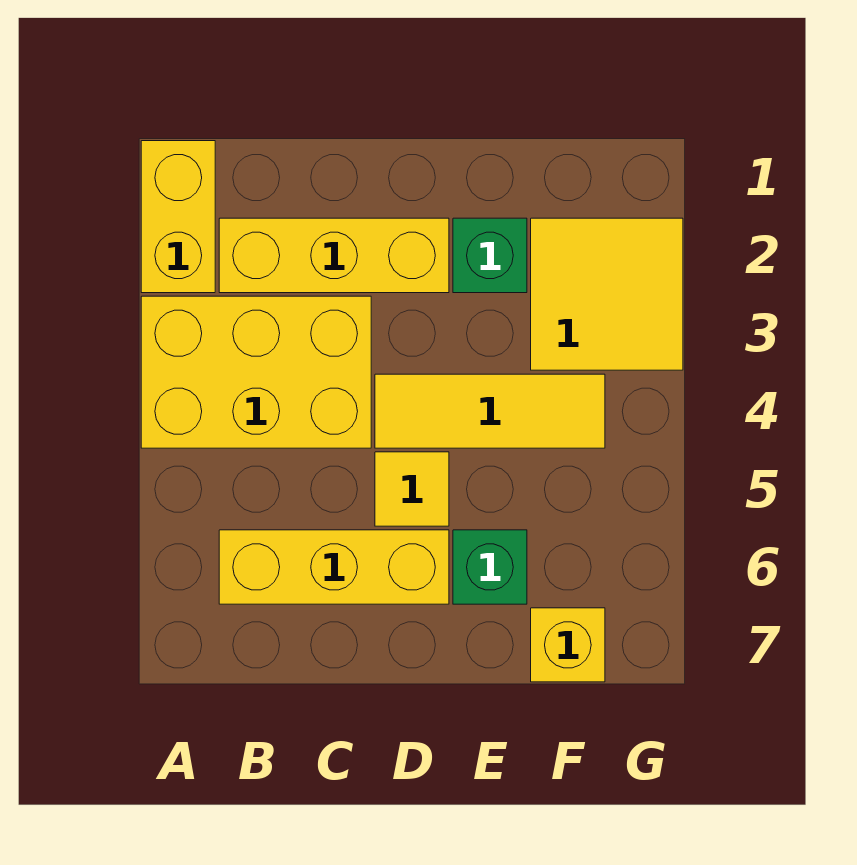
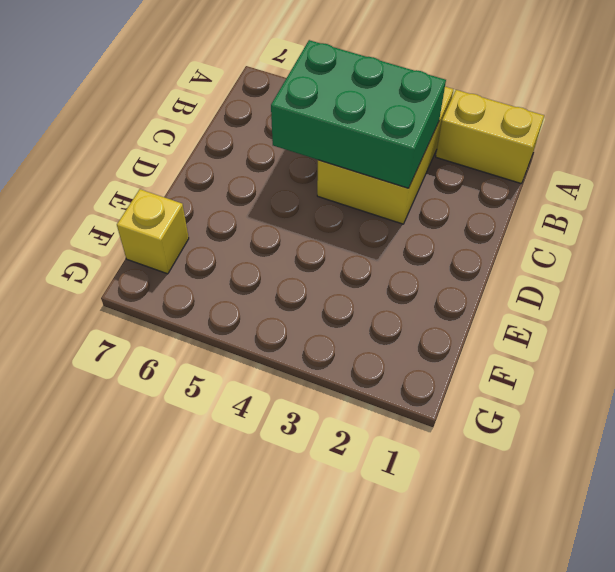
green brick B3:C5 level 2 -> none
none -> yellow brick B2:D2 level 1
none -> yellow brick B6:D6 level 1

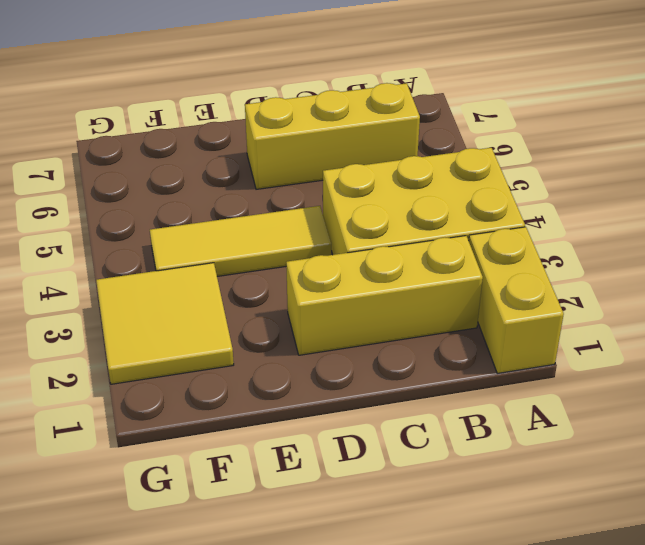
none -> yellow tile D5 level 1
none -> green brick E2 level 1

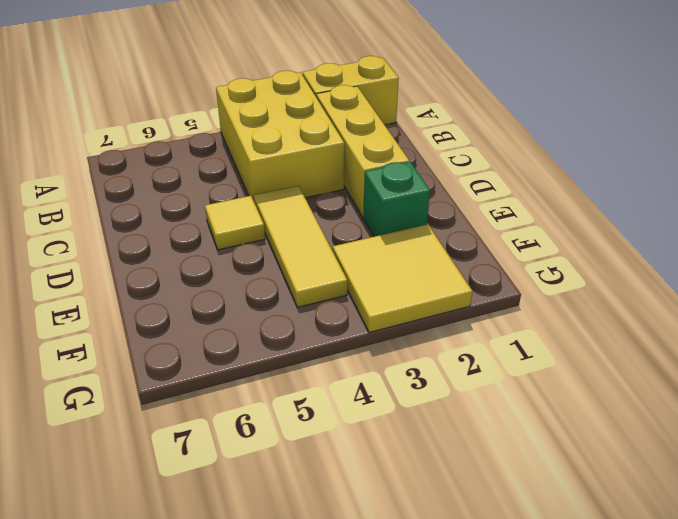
none -> yellow brick B6:D6 level 1
none -> green brick E6 level 1

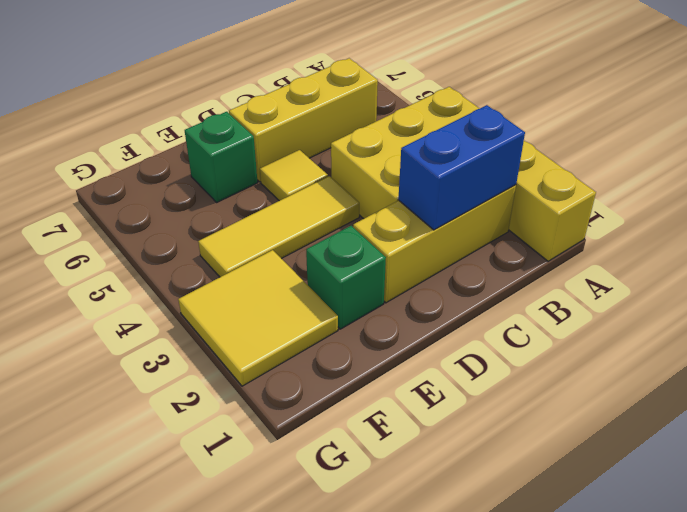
blue brick B2:C2 level 2 -> none
none -> yellow brick F7 level 1

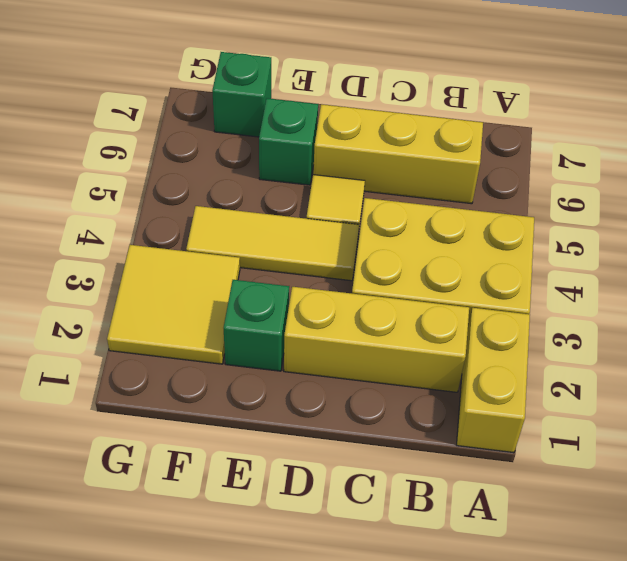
green brick F7 level 1 -> yellow brick F7 level 1

